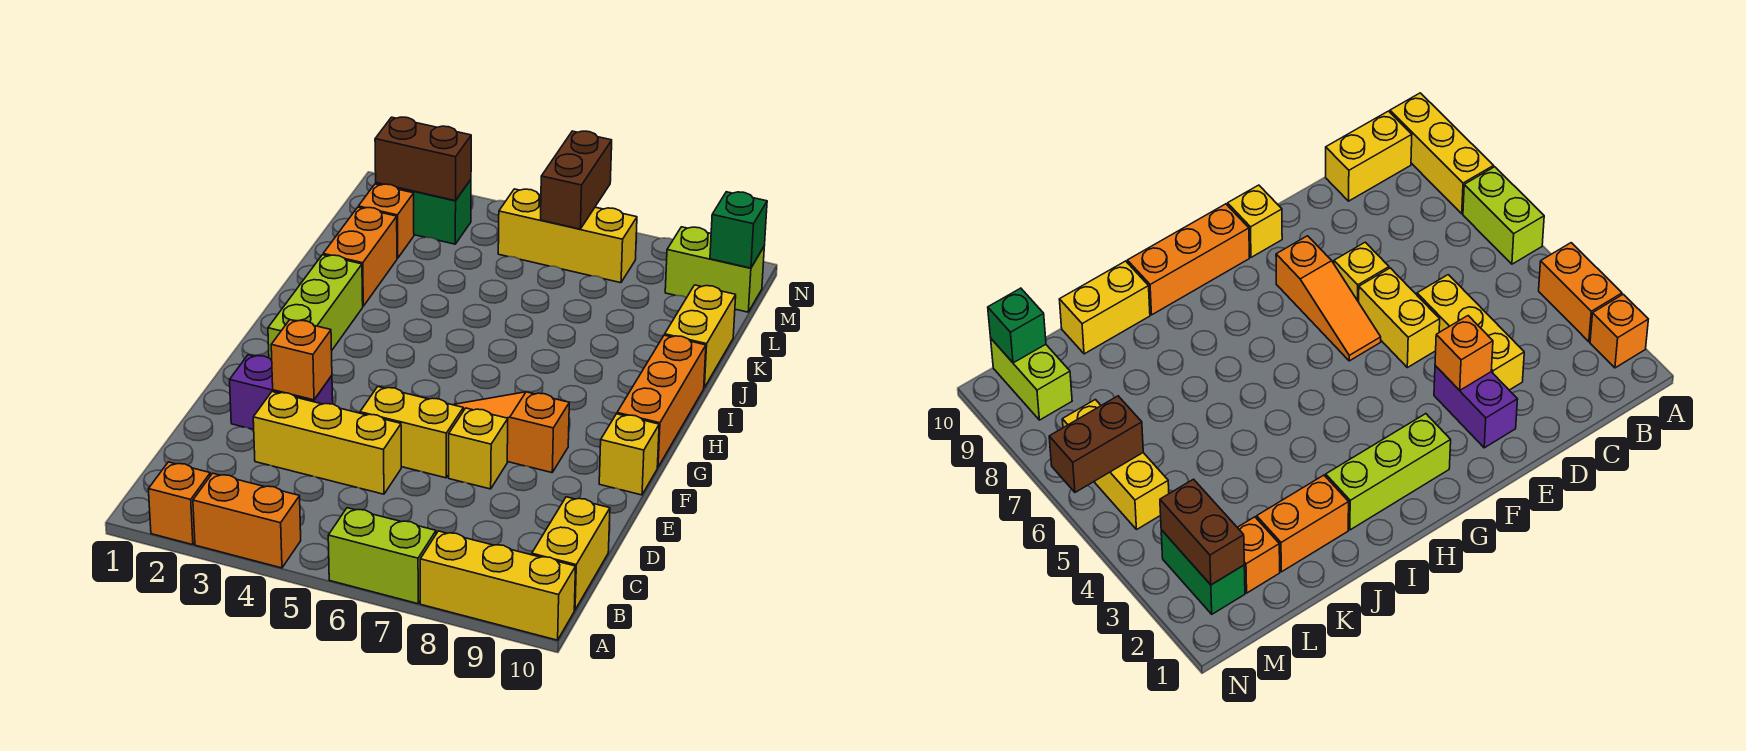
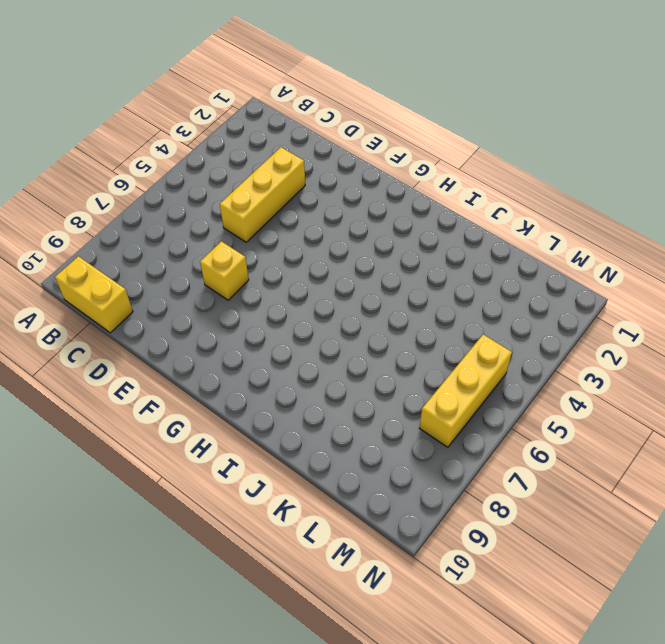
none -> orange brick A2 level 1
none -> orange brick A3:A4 level 1
none -> lime brick A6:A7 level 1

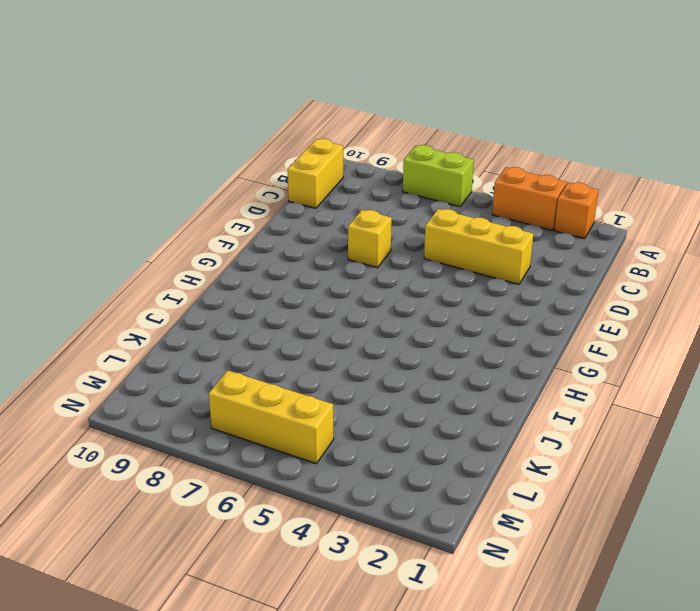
none -> yellow brick A8:A10 level 1
none -> purple brick E2:E3 level 1
none -> yellow brick E5:E6 level 1

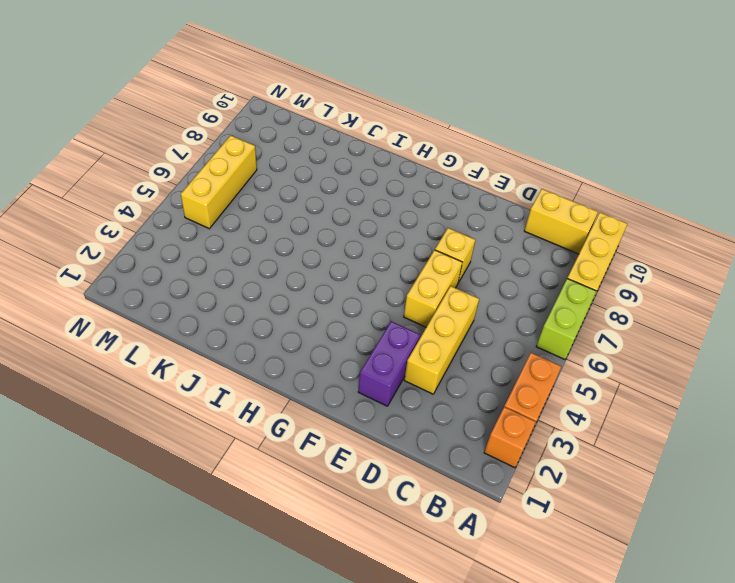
none -> orange slope F6:F8 level 1 top 8
none -> yellow brick F10 level 1
none -> lime brick G2:I2 level 1

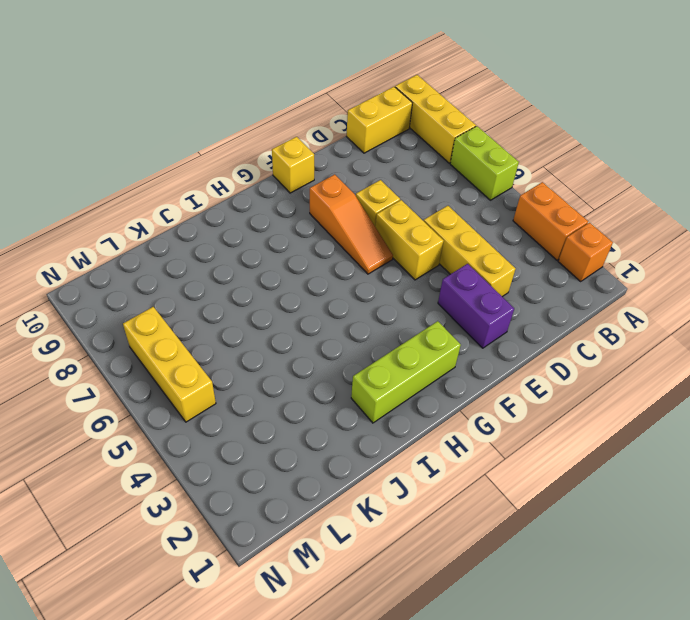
none -> orange brick G10:I10 level 1
none -> orange brick J2:K2 level 1
none -> yellow brick J10:K10 level 1

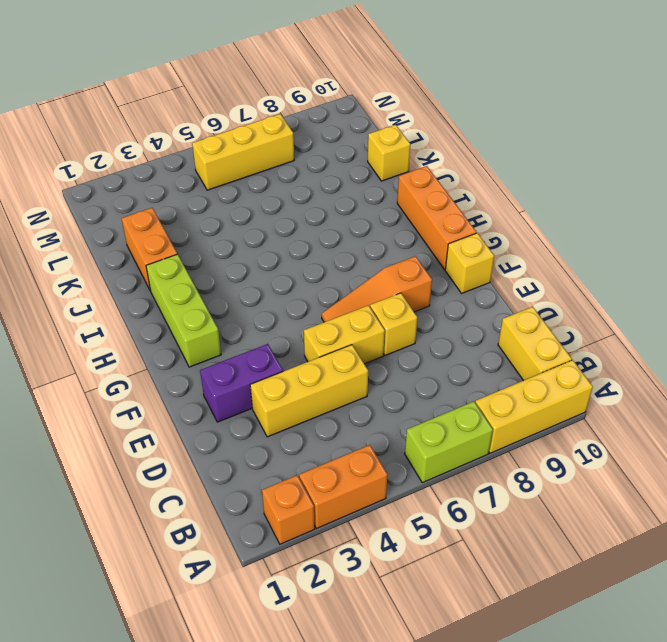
yellow brick K10 level 1 -> yellow brick J10:K10 level 1
none -> orange brick L2 level 1
none -> green brick M2:M3 level 1
none -> lime brick M9:M10 level 1

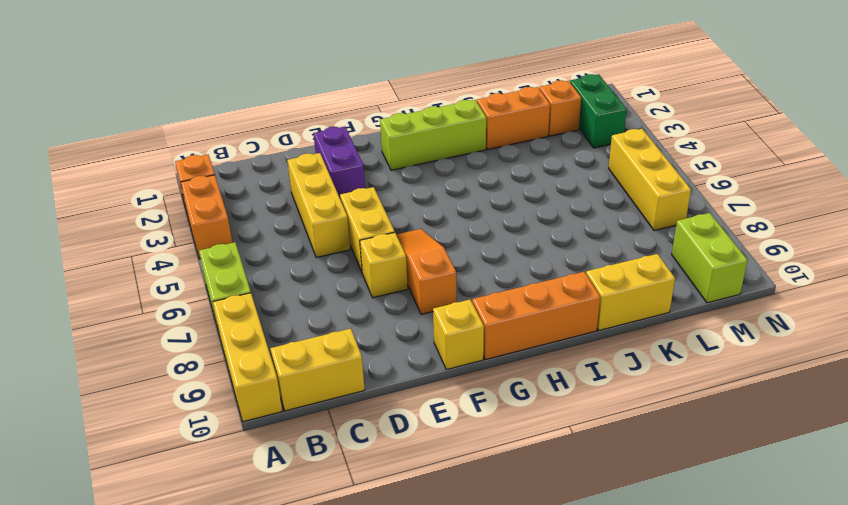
none -> orange brick E3 level 2
none -> brown brick M2:M3 level 2
none -> brown brick M6:N6 level 2

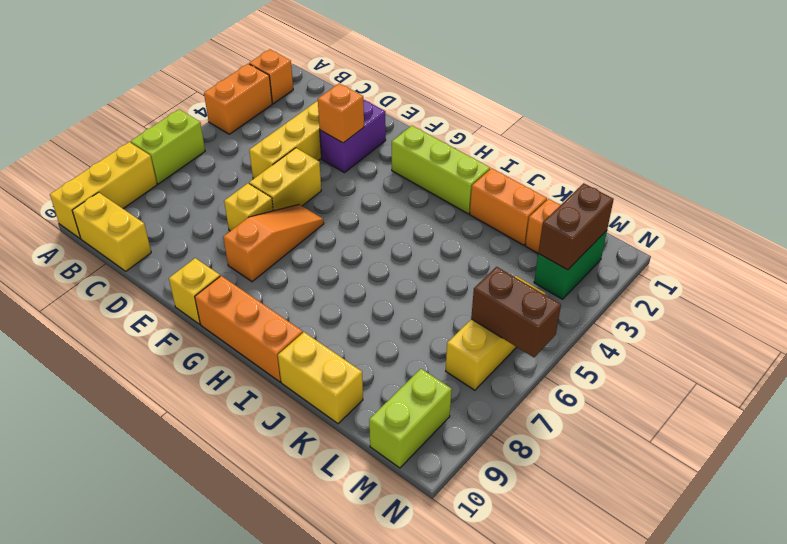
none -> green brick M10 level 2

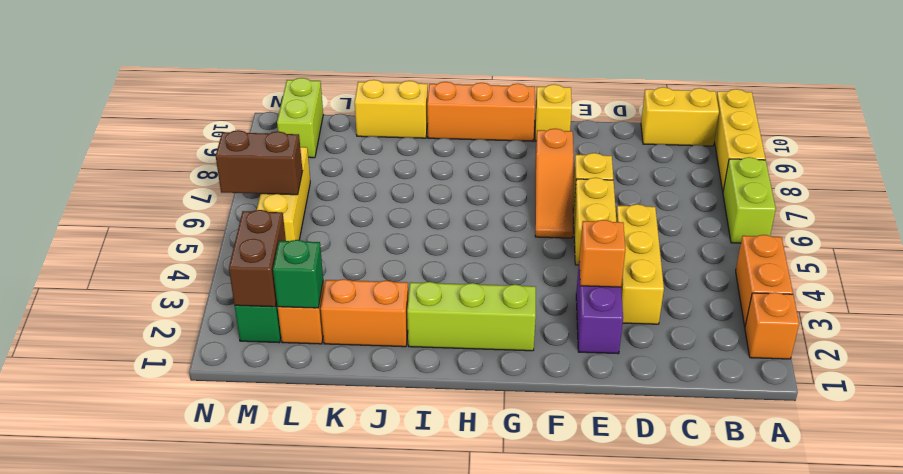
green brick L2 level 2 -> green brick M10 level 2

